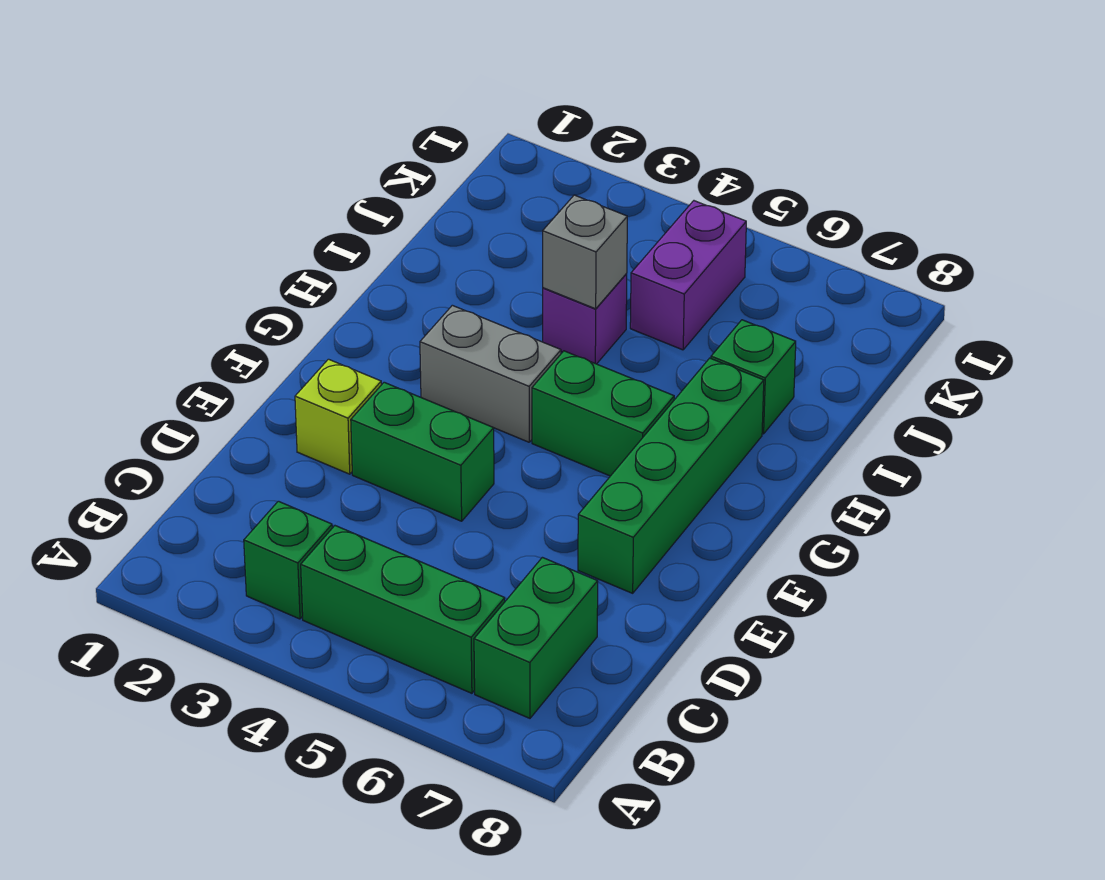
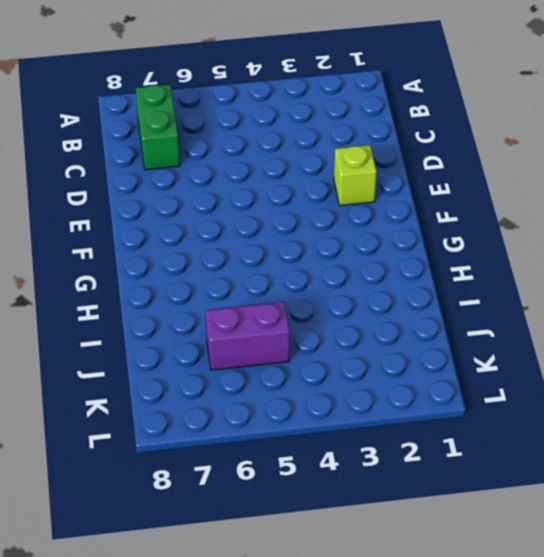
purple brick J5:J6 level 1 -> purple brick J5:K5 level 1
none -> green brick B3 level 1
none -> green brick B4:B6 level 1
none -> green brick E3:E4 level 1

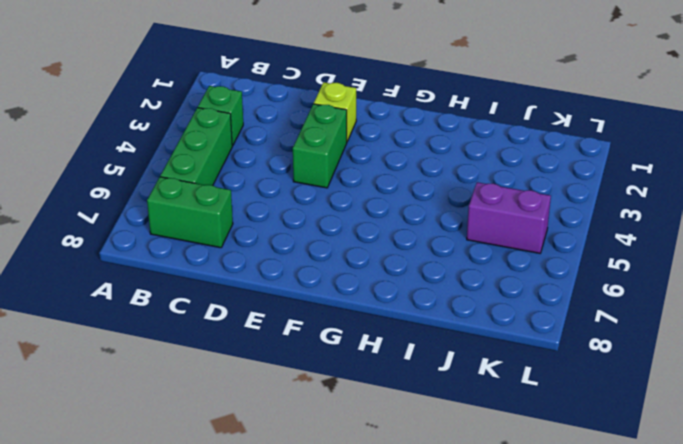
none -> green brick E7:H7 level 1
none -> grey brick G3:G4 level 1
none -> green brick G5:G6 level 1

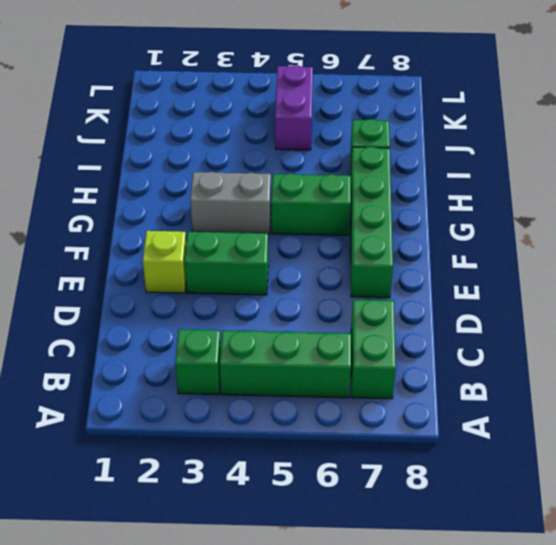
none -> purple brick I4 level 1
none -> grey brick I4 level 2

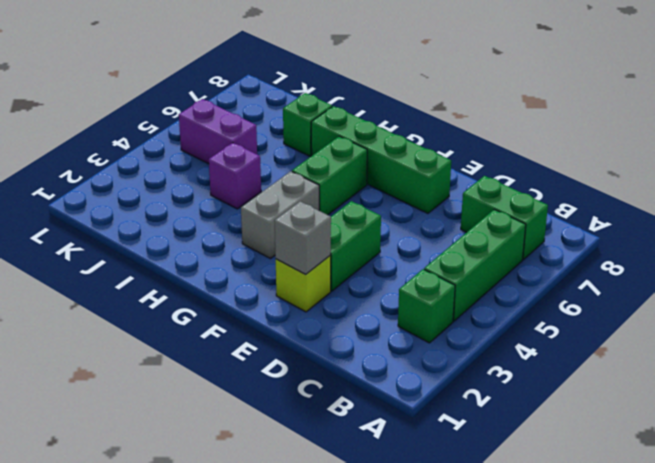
grey brick E2 level 2 -> grey brick I4 level 2

